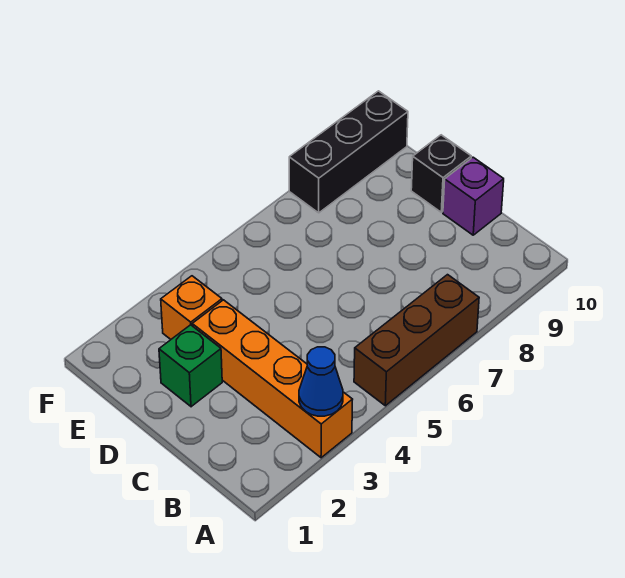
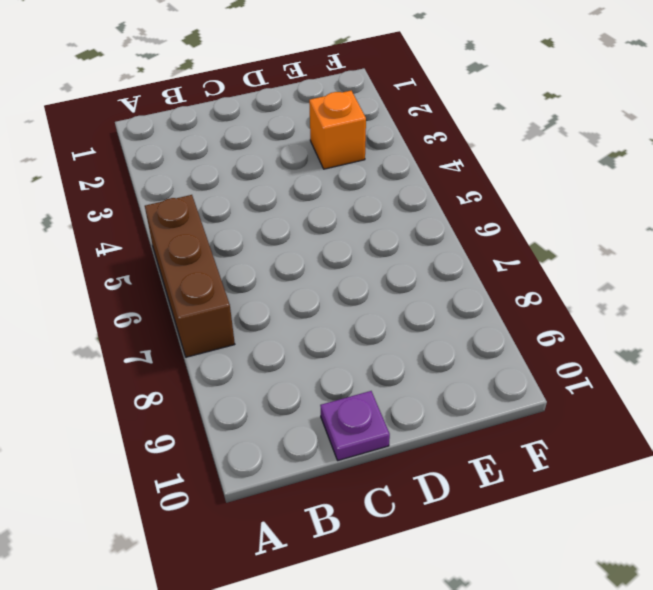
purple plate C10 level 1 -> purple brick C10 level 1
none -> orange brick A3:D3 level 1
none -> green brick D2 level 1

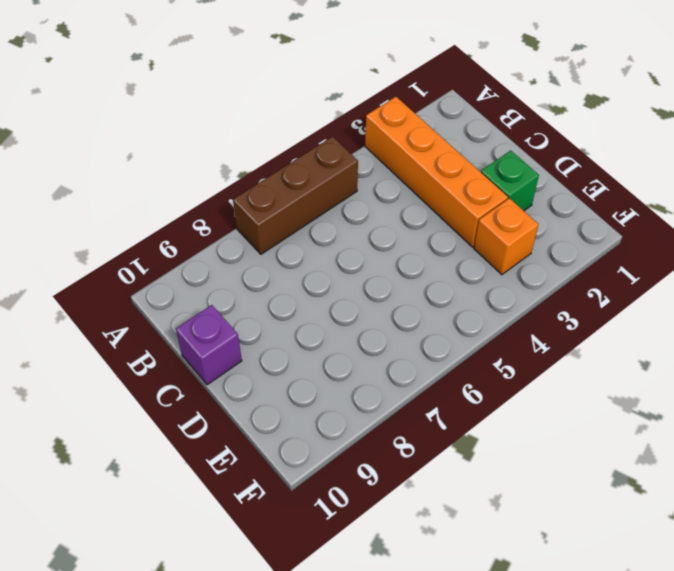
none -> black brick D10 level 1
none -> black brick F8:F10 level 1

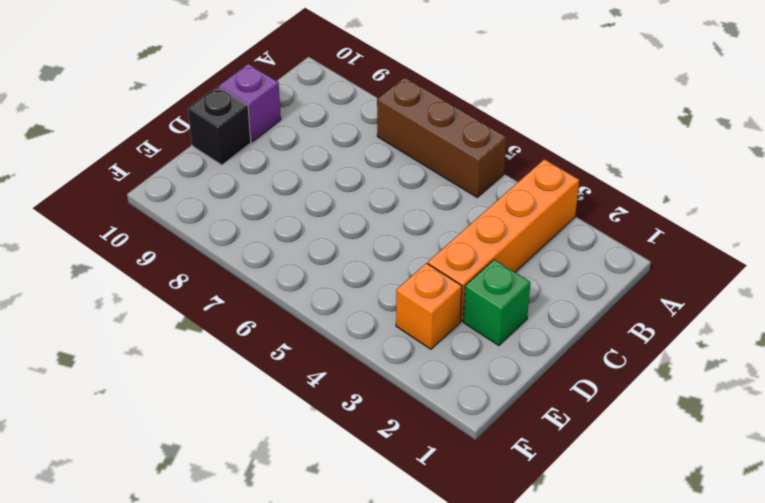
none -> black brick F8:F10 level 1
none -> blue cone A3 level 2

